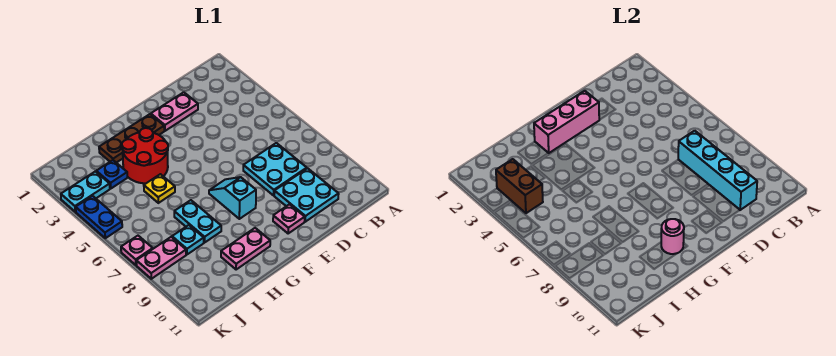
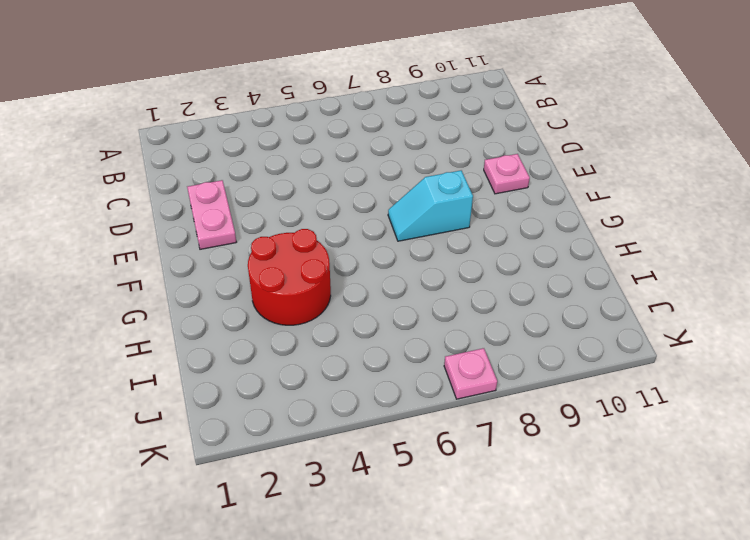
none -> cyan plate C7:D8 level 1
none -> cyan plate C9:D10 level 1
none -> brown plate F2:H2 level 1

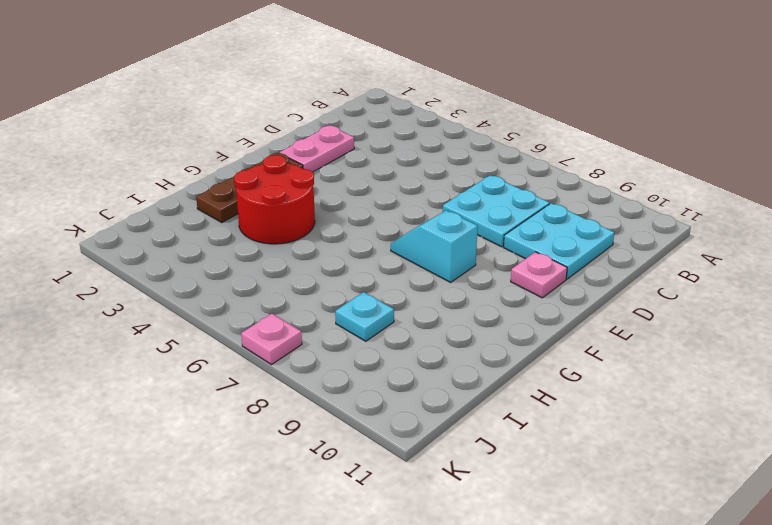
none -> pink plate G10:H10 level 1
none -> yellow plate H5 level 1
none -> cyan plate H7:H8 level 1

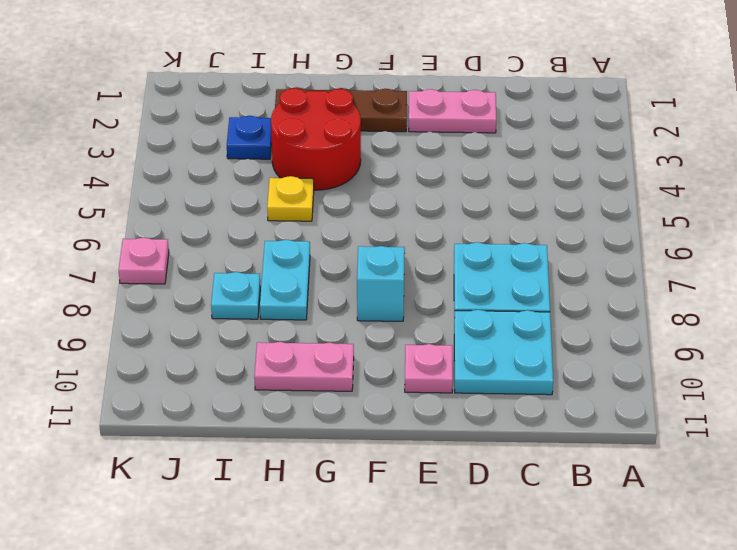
none -> cyan plate J3:K3 level 1
none -> pink plate J8:K8 level 1
none -> blue plate K4:K5 level 1

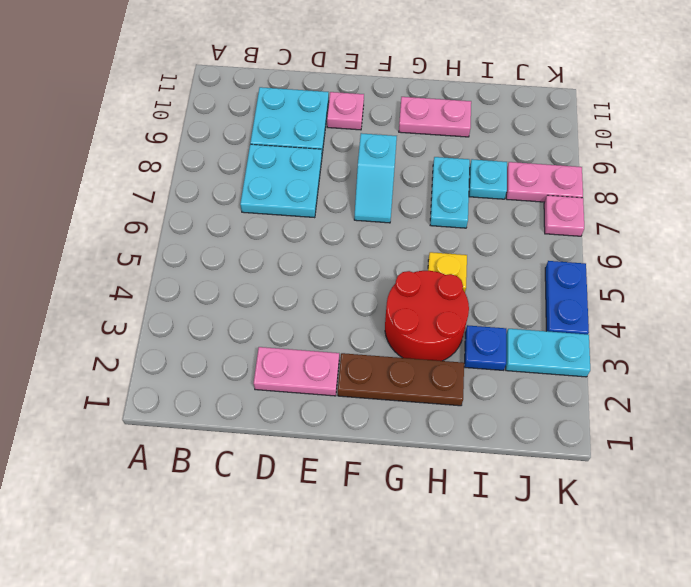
none -> cyan brick C7:C10 level 2
none -> pink brick E2:G2 level 2
none -> pink round brick G10 level 2

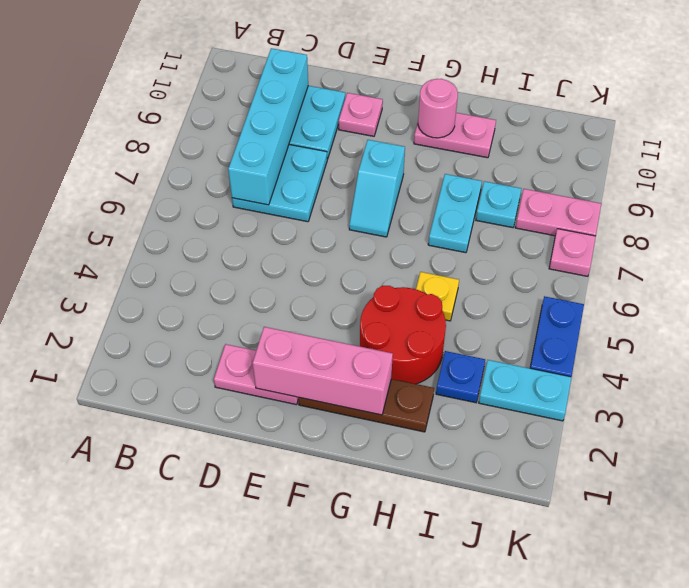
none -> brown brick J3:J4 level 2

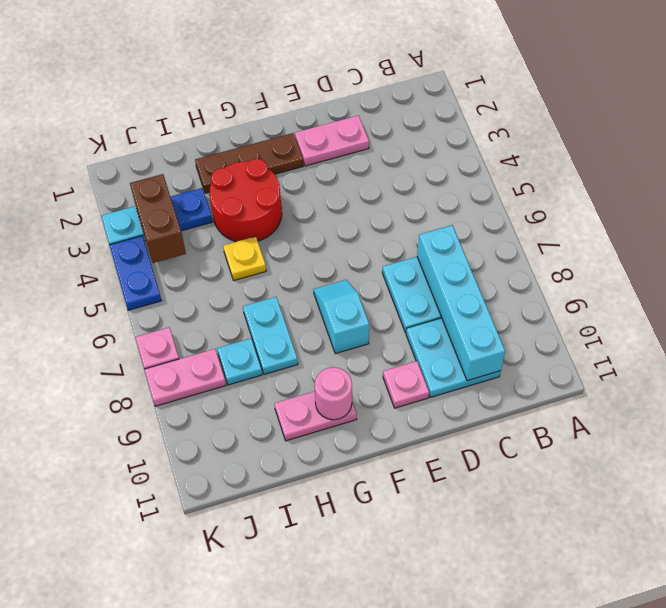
none -> pink brick E2:G2 level 2

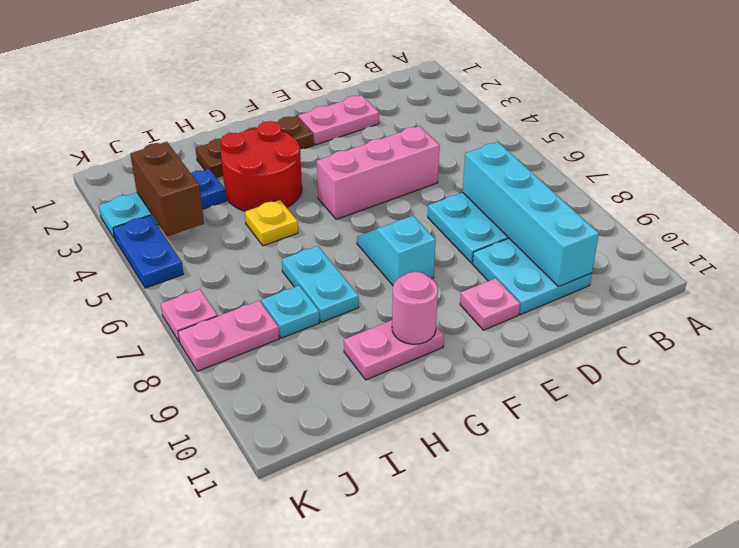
pink brick D5:F5 level 1 -> pink brick E2:G2 level 2

